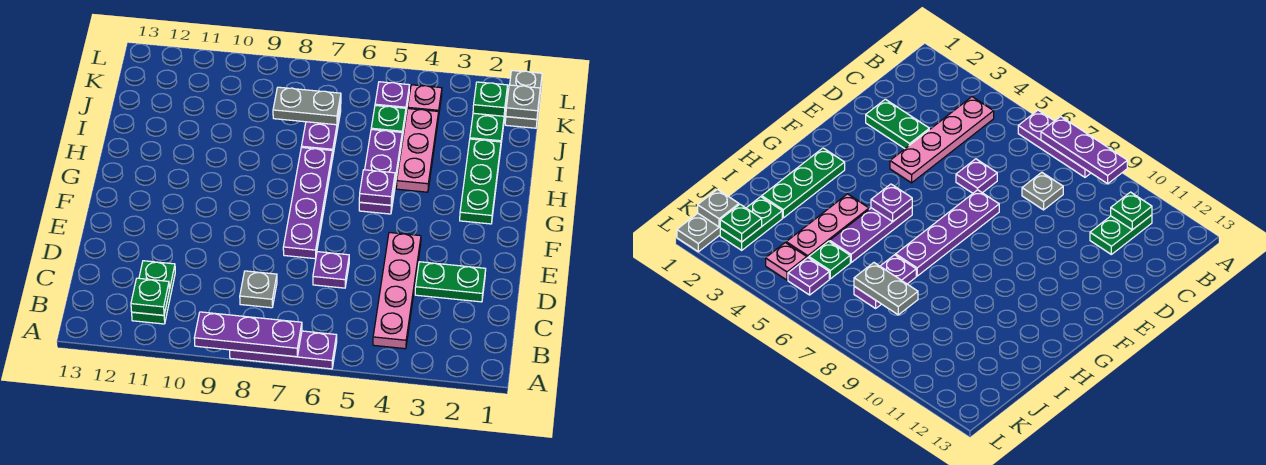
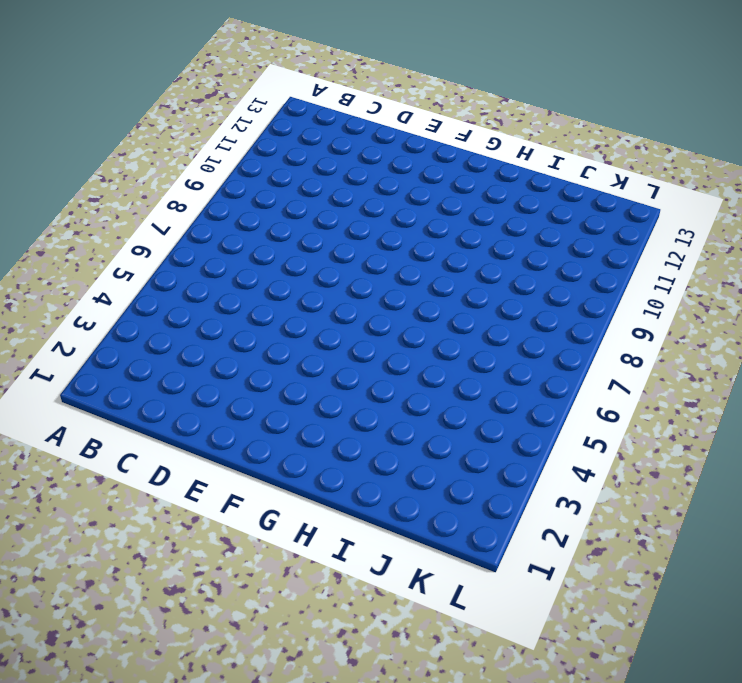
none -> purple plate A6:A8 level 1
none -> pink plate B4:E4 level 1
none -> green plate B11:C11 level 1

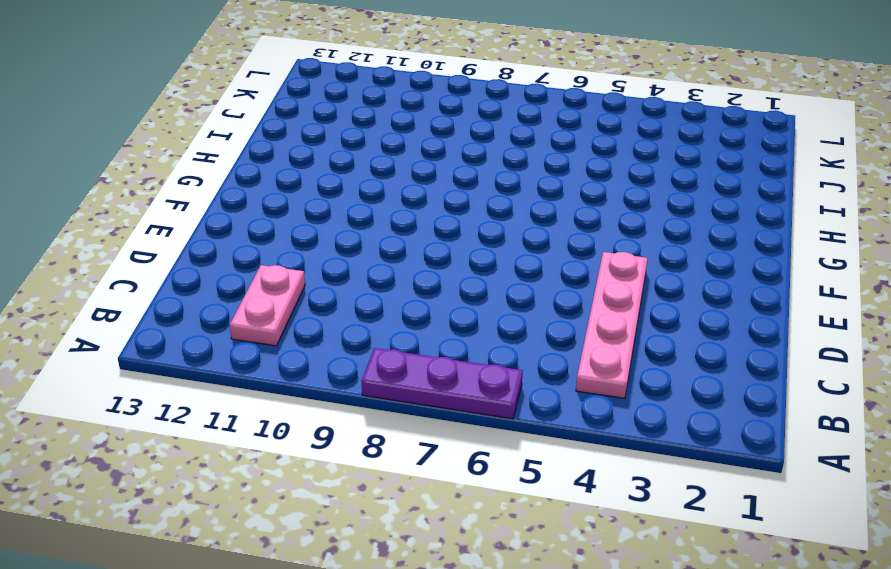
pink plate B11:C11 level 1 -> green plate B11:C11 level 1
none -> grey plate C8 level 1
none -> green plate D2:D3 level 1
none -> purple plate D6 level 1

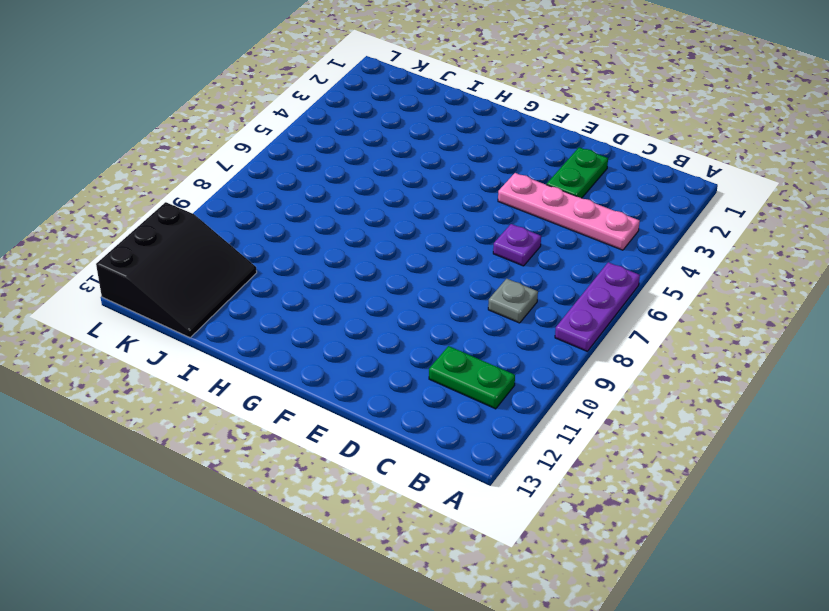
black slope J11:L13 level 1 top L -> none
none -> purple plate E7:H7 level 1
none -> green plate G2:I2 level 1
none -> purple plate G5:I5 level 1

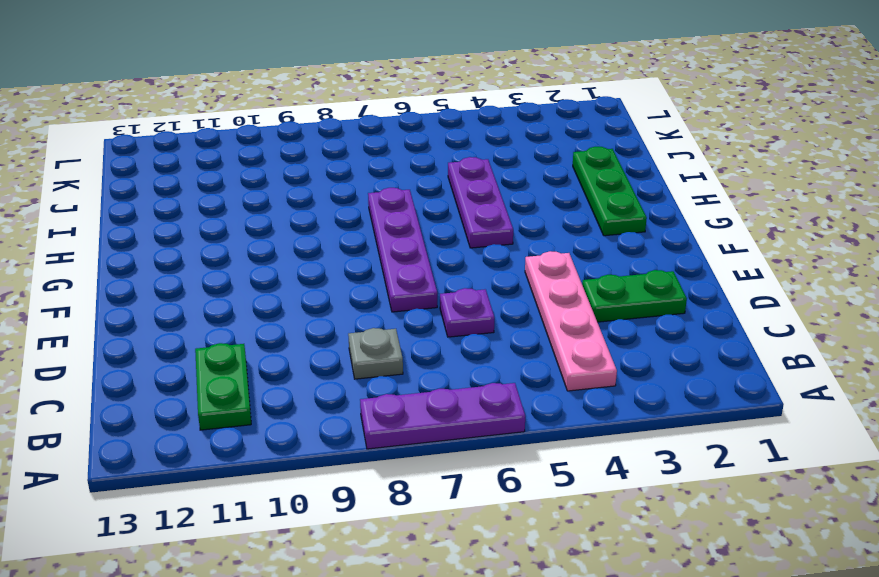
none -> pink plate H4:J4 level 1
none -> purple plate I7:J7 level 1
none -> green plate J2:K2 level 1

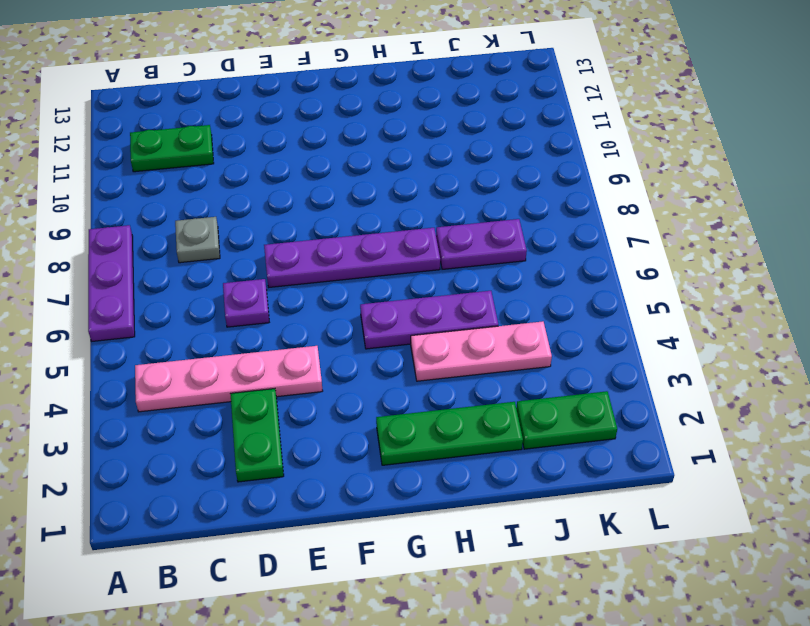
none -> green plate J5 level 1
none -> grey plate K1:L1 level 1
none -> pink plate K4 level 1

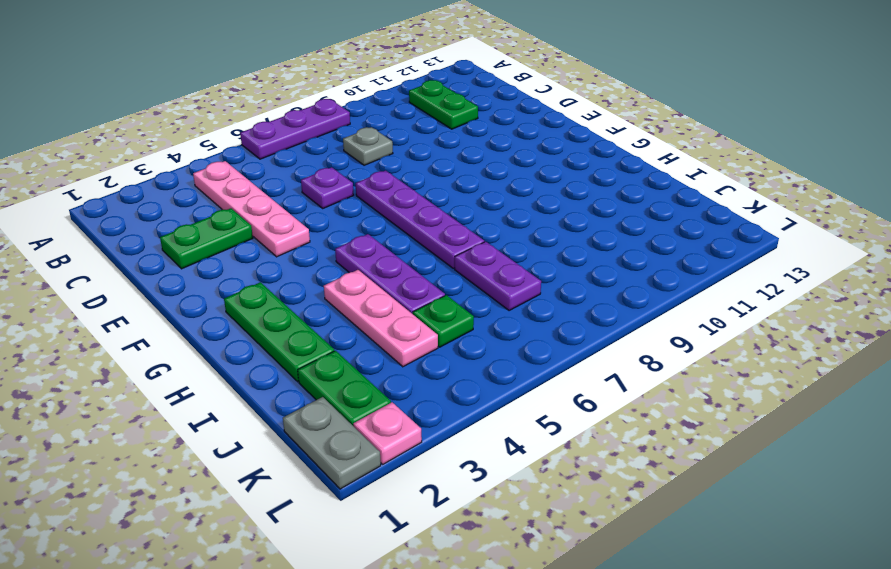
pink plate L2 level 1 -> pink plate K4 level 1
none -> purple plate K5 level 1
none -> purple plate A7:A9 level 2
none -> green plate B11 level 2

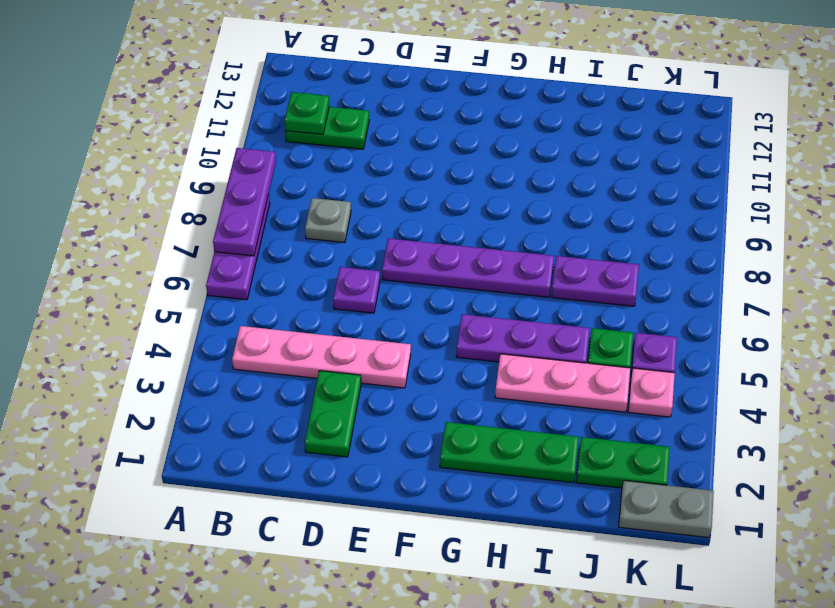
none -> purple plate G5 level 2
none -> grey plate J7:J8 level 2
none -> grey plate K1 level 2

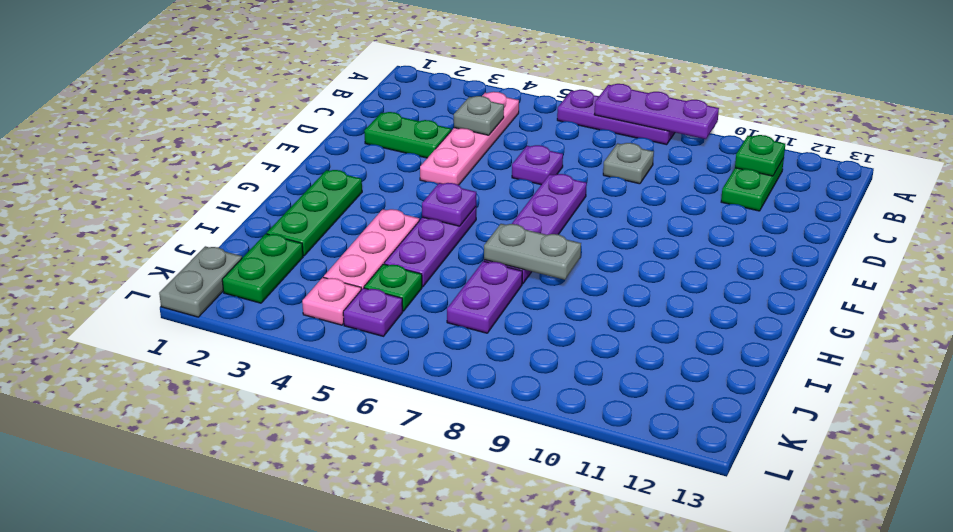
grey plate C4 level 2 -> grey plate K1 level 2
grey plate H7:H8 level 2 -> grey plate J7:J8 level 2
none -> green plate K2 level 2

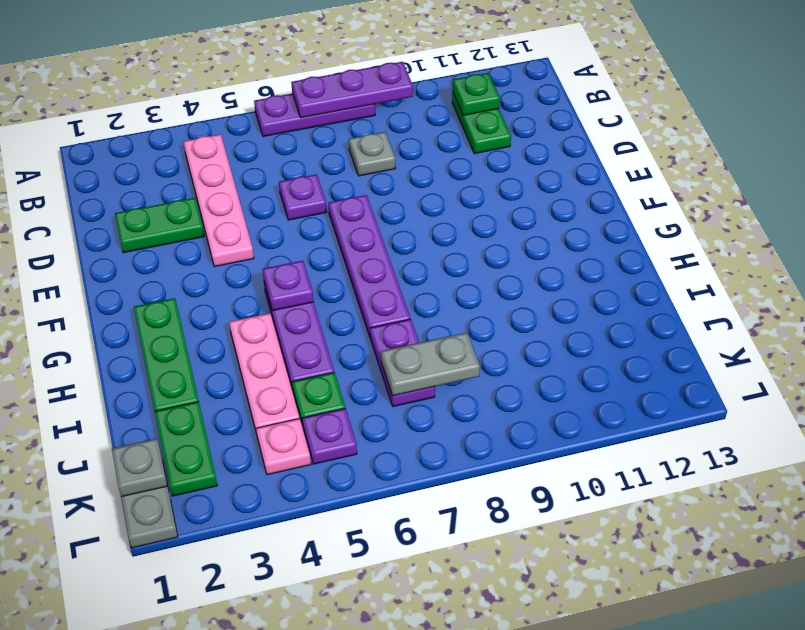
none -> green plate K2 level 2

